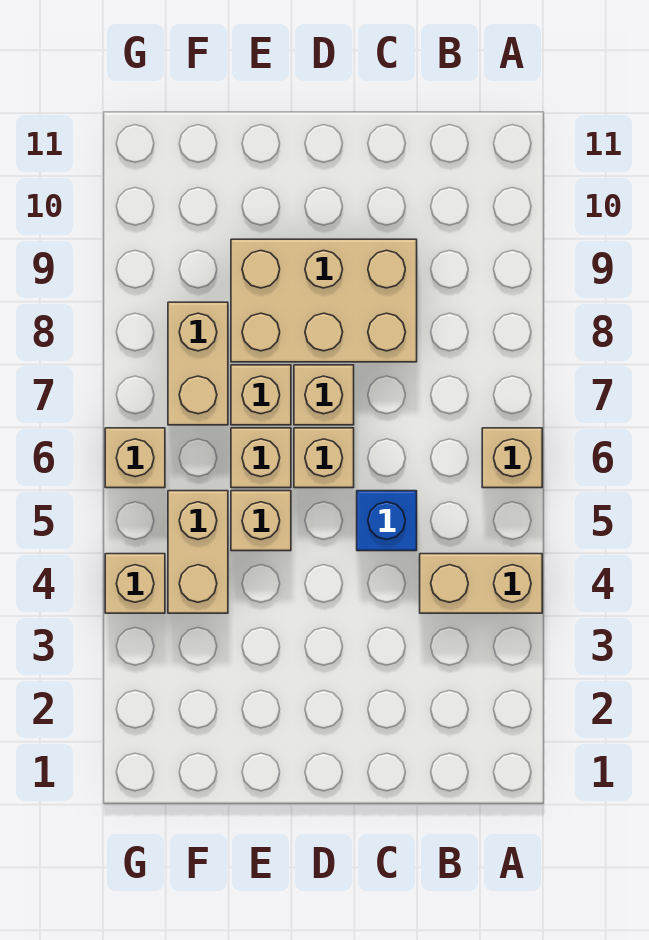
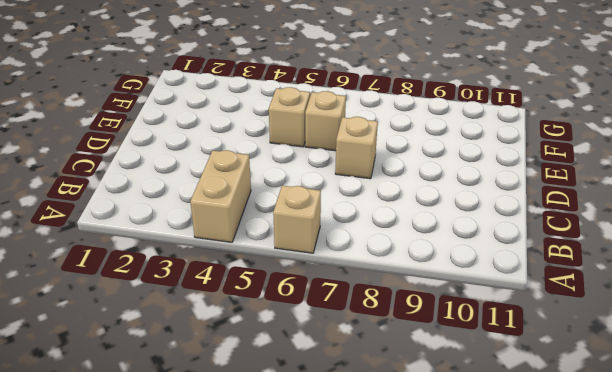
none -> blue brick C5 level 1
none -> tan brick C8:E9 level 1
none -> tan brick D6 level 1

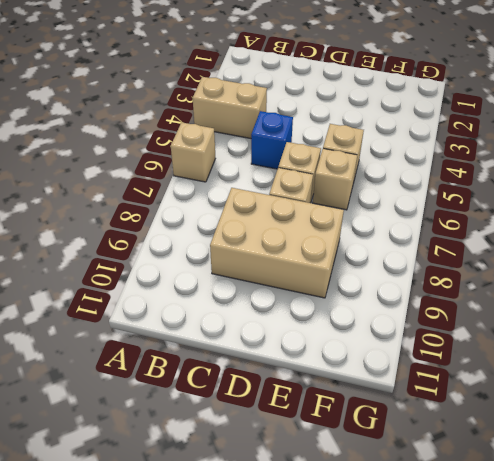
none -> tan brick E7 level 1
none -> tan brick F4:F5 level 1
none -> tan brick F7:F8 level 1

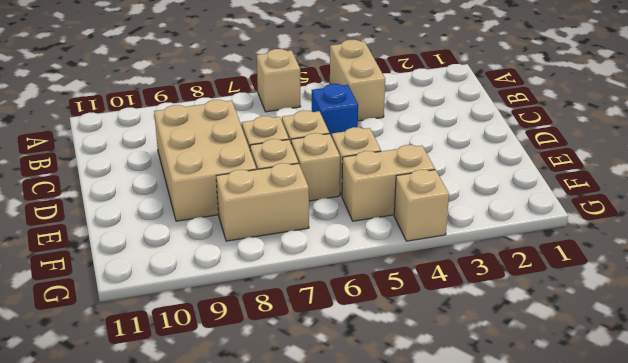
none -> tan brick G6 level 1

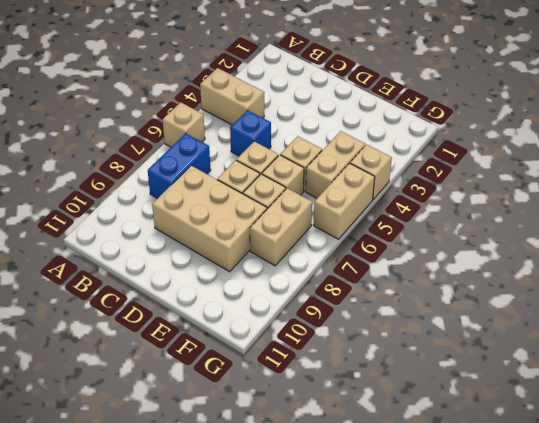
blue brick B7:B8 level 1 -> none
tan brick G5:G6 level 1 -> tan brick G6 level 1

